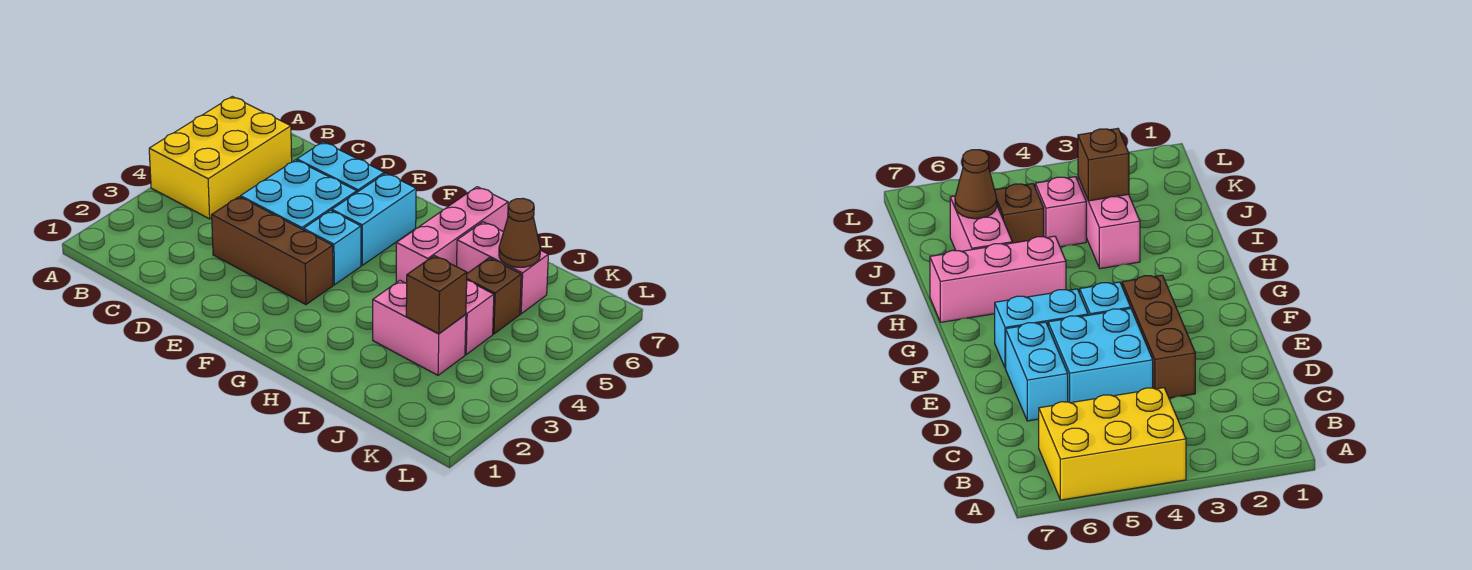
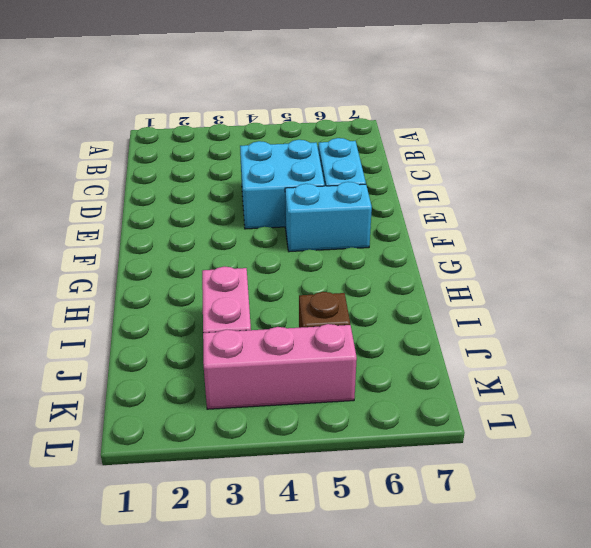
pink brick K3:K5 level 1 -> pink brick H5:H7 level 1
none -> yellow brick A4:B6 level 1
none -> brown brick D3:F3 level 1
none -> cyan brick F4 level 1

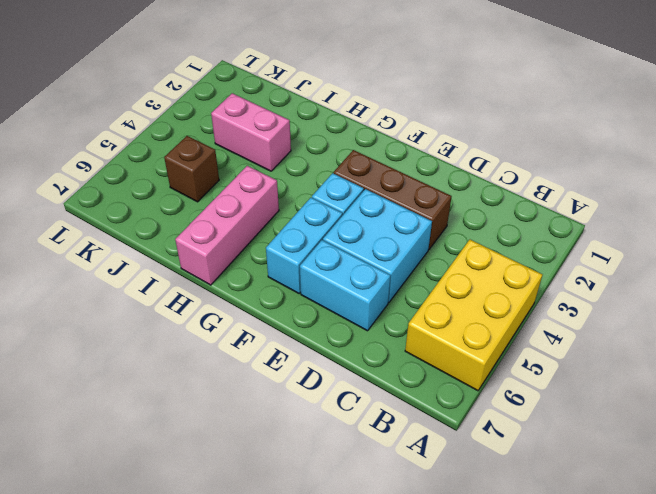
none -> pink brick I6:J6 level 1
none -> pink brick J4 level 1
none -> brown brick J3 level 2

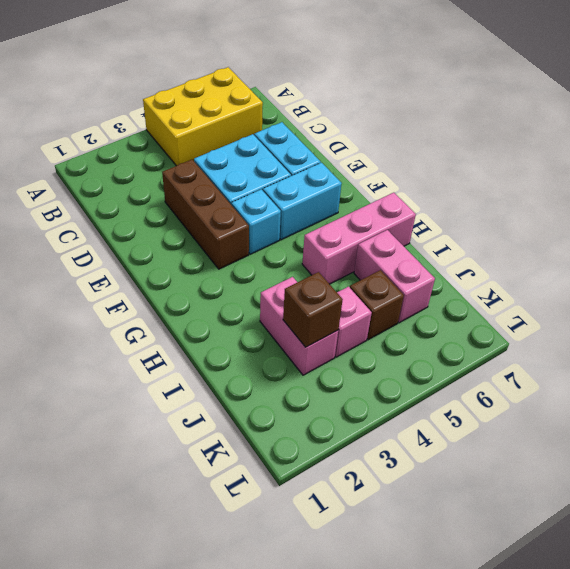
none -> brown cone J6 level 2

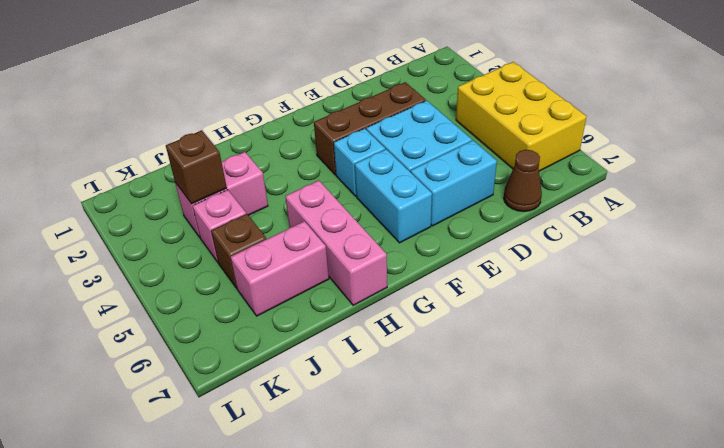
brown cone C7 level 1 -> brown cone J6 level 2

